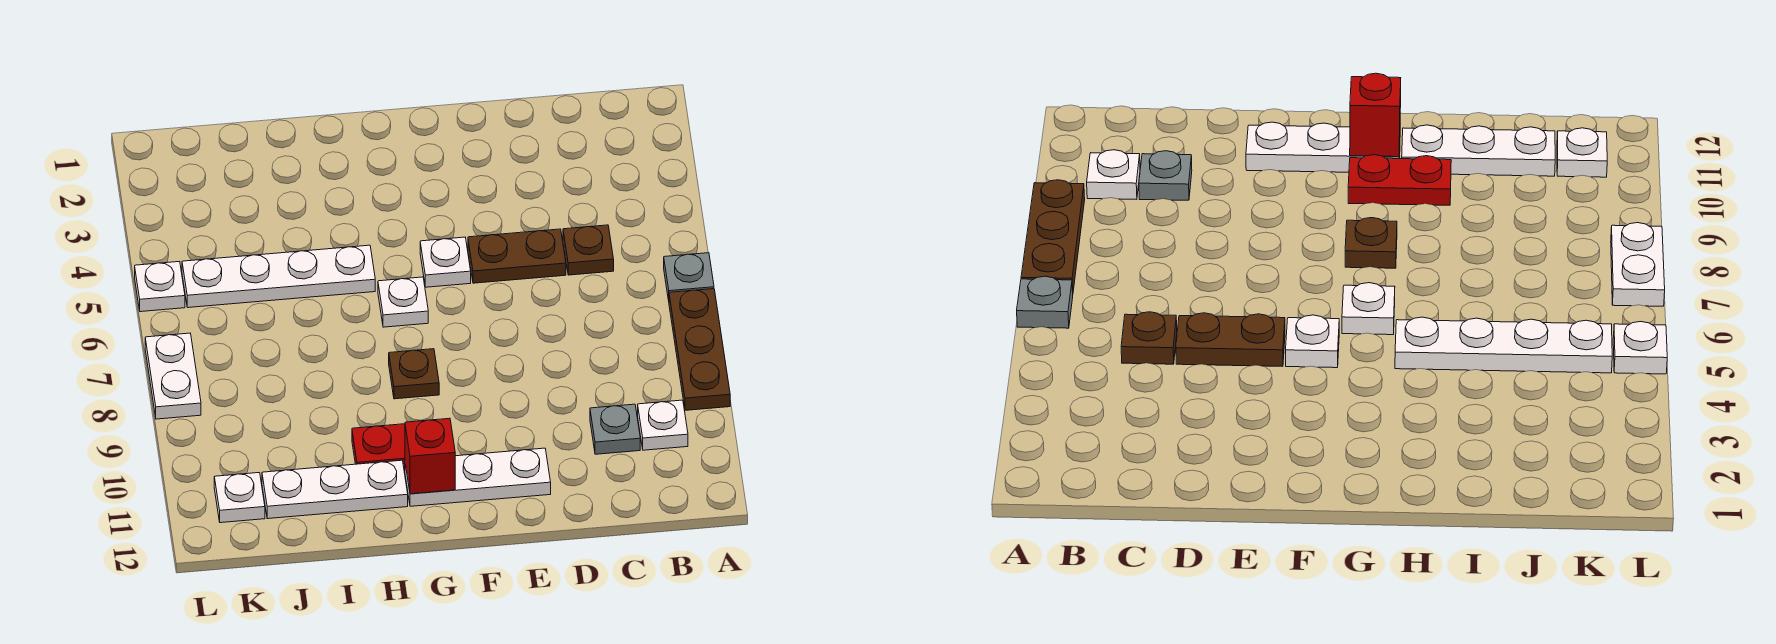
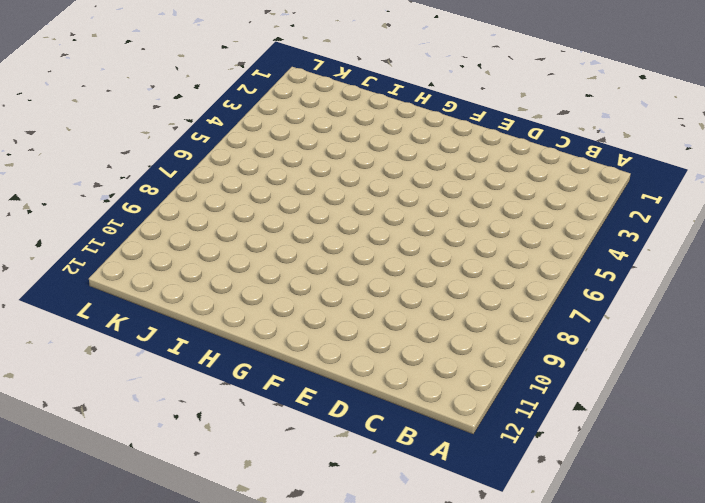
none -> grey plate A6 level 1
none -> brown plate A7:A9 level 1
none -> white plate B10 level 1

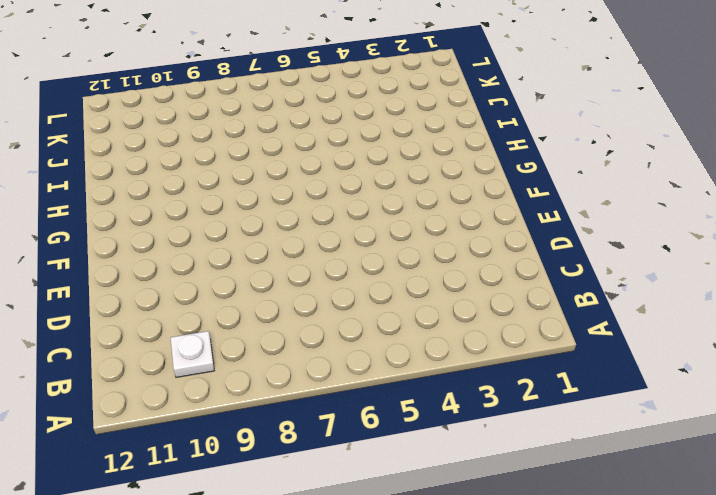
none -> grey plate A6 level 1
none -> brown plate A7:A9 level 1
none -> brown plate C5 level 1

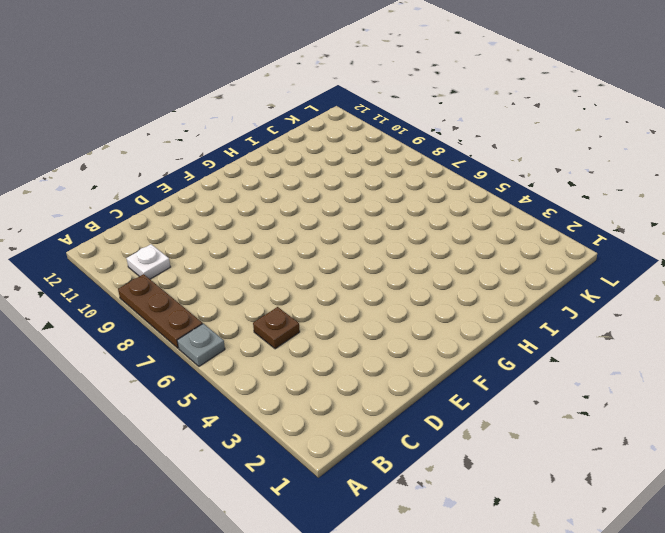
none -> grey plate C10 level 1
none -> brown plate D5:E5 level 1
none -> white plate E11:G11 level 1

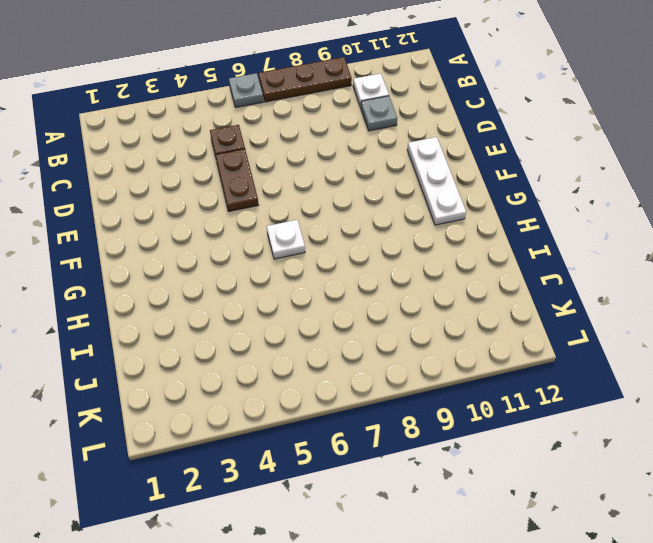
none -> white plate F5 level 1
none -> brown plate G8 level 1
none -> red plate G10:H10 level 1

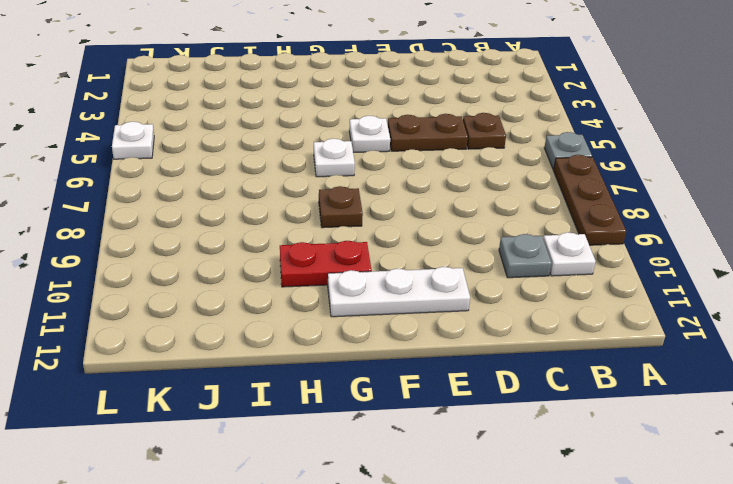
none -> white plate H5:K5 level 1
none -> white plate H11:J11 level 1
none -> white plate K11 level 1

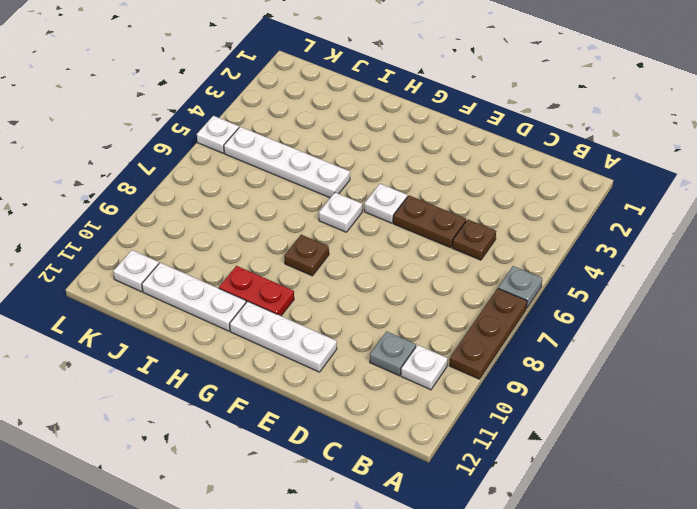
none -> white plate L7:L8 level 1
none -> red brick G11 level 2

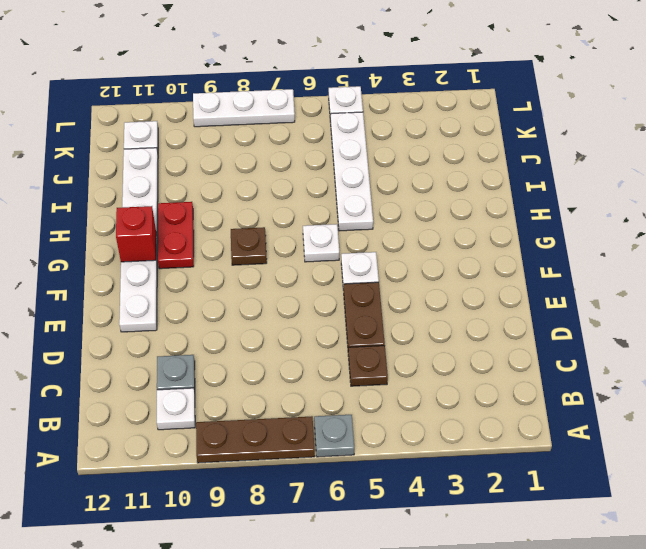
white plate L7:L9 level 1 -> white plate L7:L8 level 1

